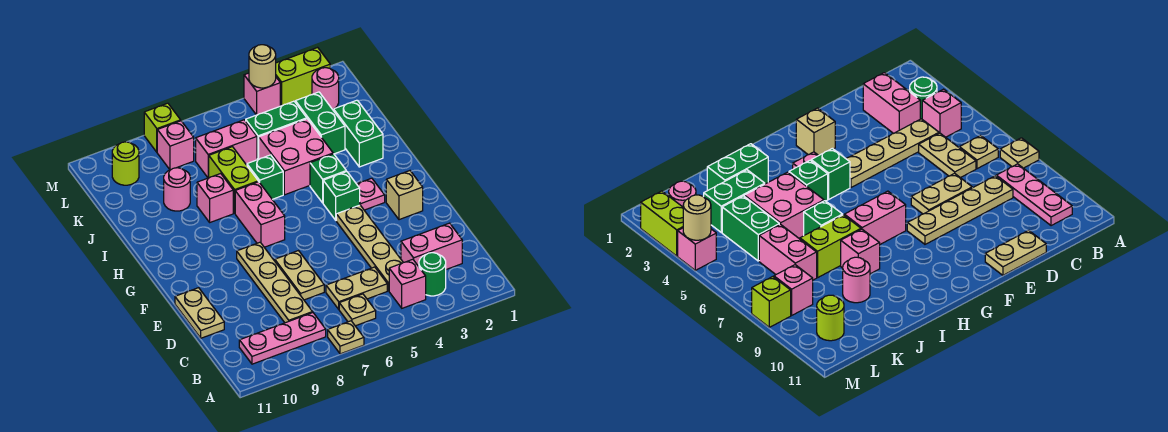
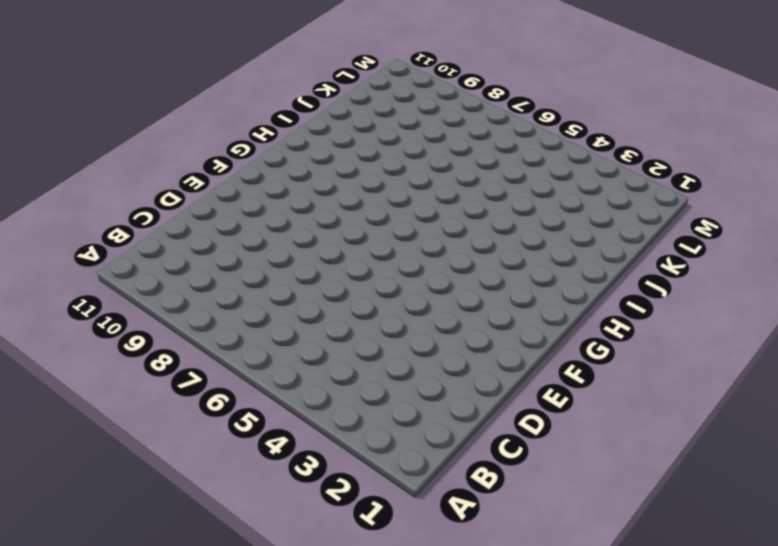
none -> tan plate A7 level 1
none -> green round brick B3 level 1
none -> pink brick B4 level 1
none -> tan plate B6 level 1

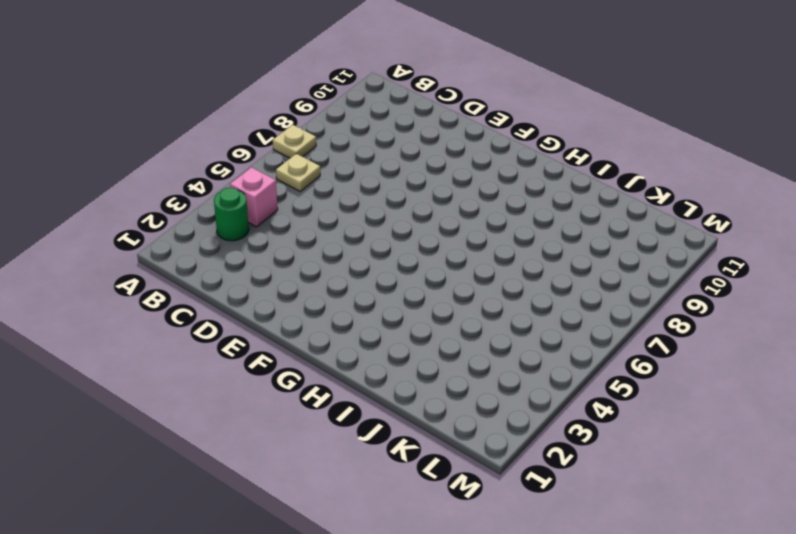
none -> pink plate B8:B10 level 1
none -> pink brick C2:C3 level 1
none -> tan plate C4:F4 level 1
none -> tan plate C5:C6 level 1

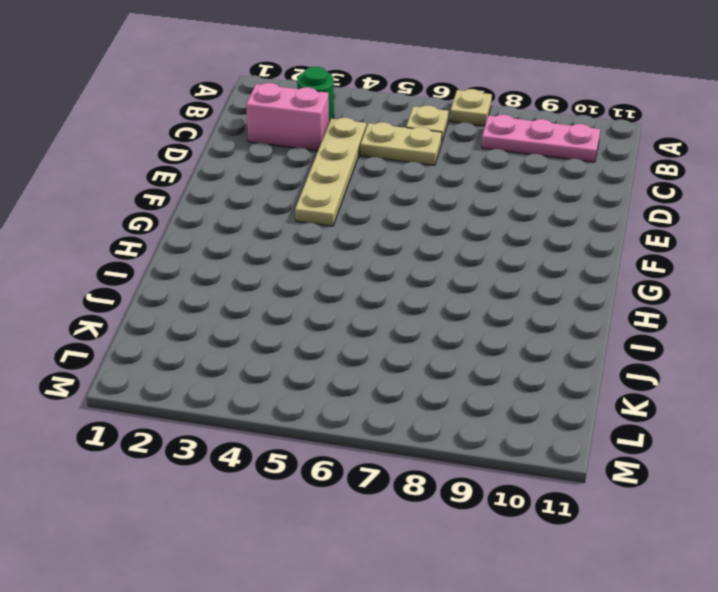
none -> pink brick B4 level 1
none -> tan plate C8:F8 level 1
none -> tan plate D7:E7 level 1
none -> tan plate D11:E11 level 1

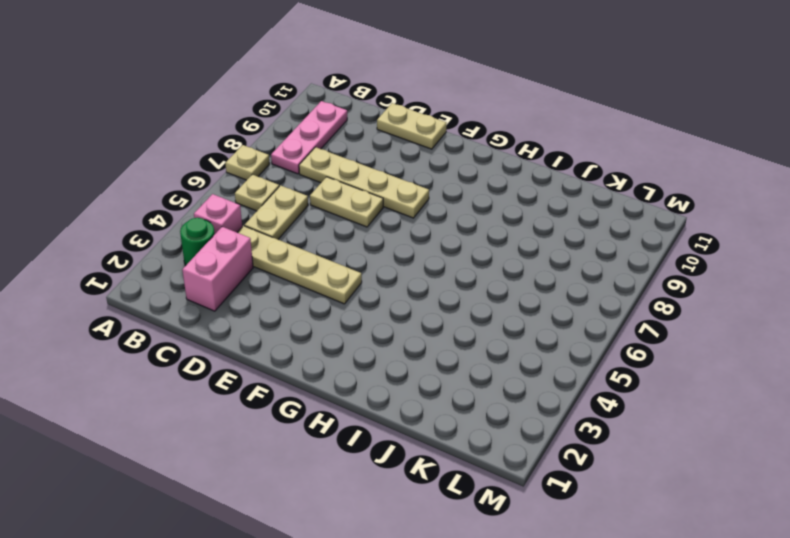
none -> tan brick F2 level 1
none -> pink plate G3 level 1
none -> green brick G4 level 1
none -> pink brick G7:H7 level 1

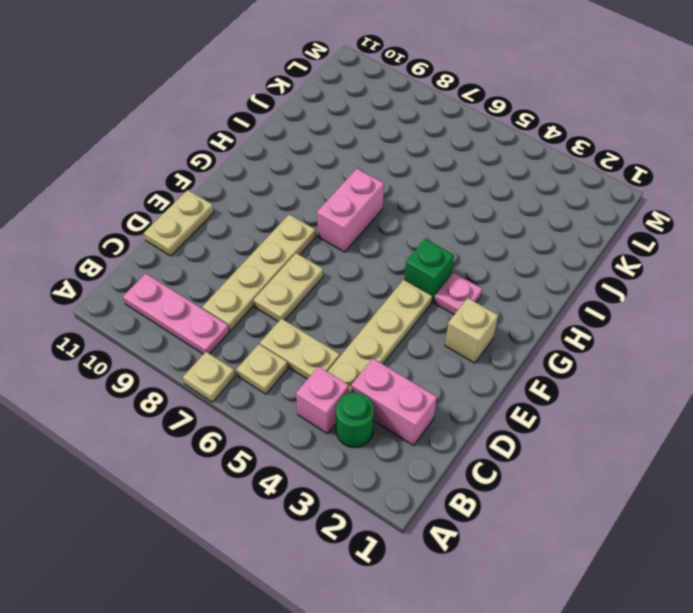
none -> green brick H4 level 1
none -> green brick I2:J2 level 1
none -> pink brick I4:J5 level 1
none -> green brick I6 level 1

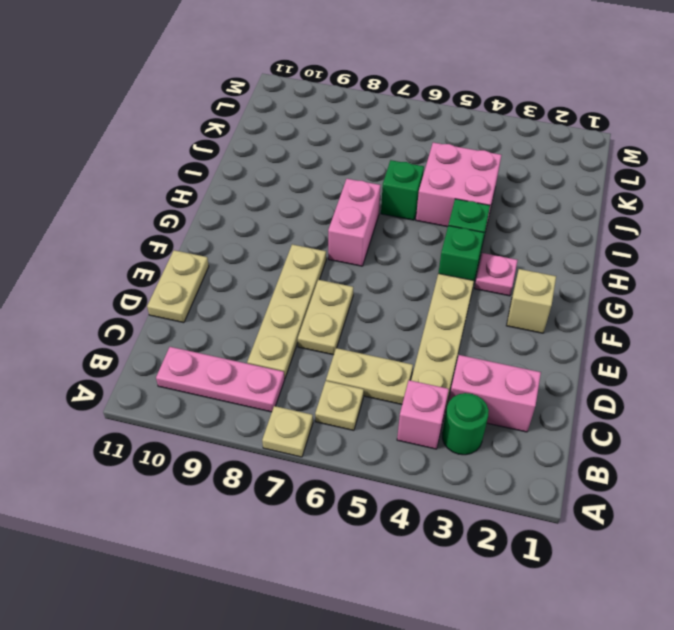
none -> green brick I2:J2 level 1
none -> lime brick I7:J7 level 1
none -> pink brick I8 level 1
none -> green brick J3:K3 level 1

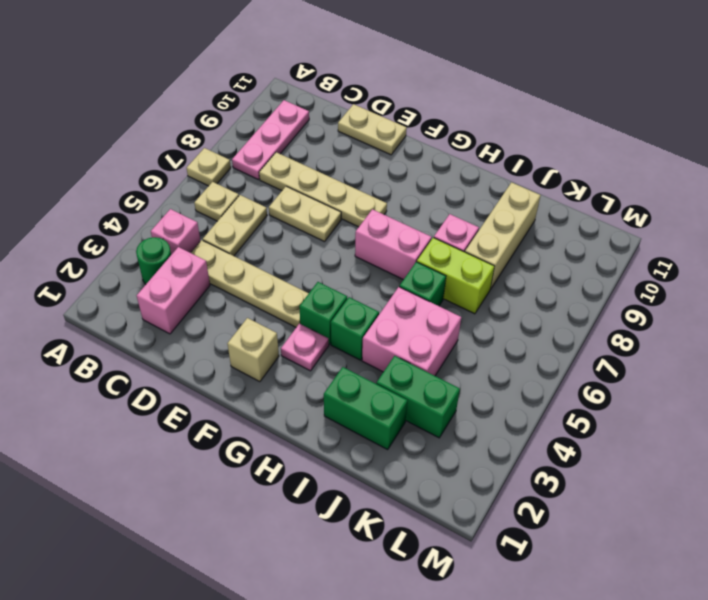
tan brick J8:J10 level 1 -> pink round brick J9 level 1
none -> green brick K4:K5 level 1
none -> pink brick K6:K7 level 1
none -> pink round brick L2 level 1
none -> pink brick L8 level 1

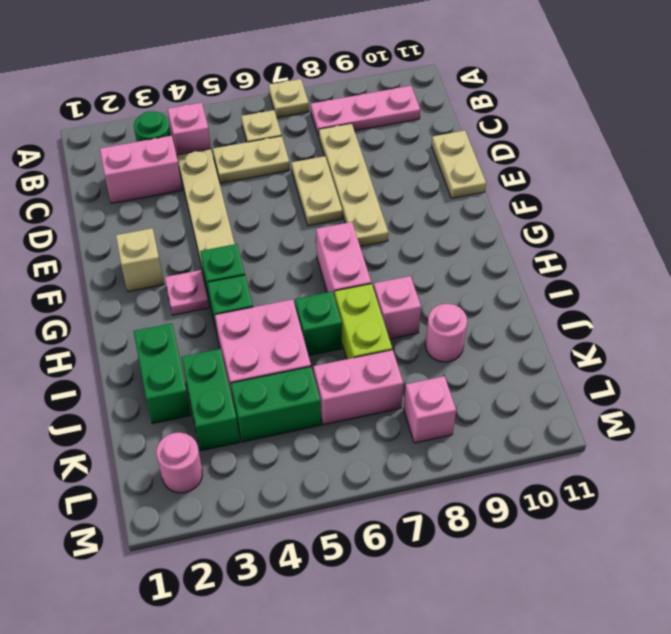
none -> lime round brick L10 level 1
none -> lime brick M2:M3 level 1
none -> pink brick M4 level 1
none -> lime brick M8 level 1

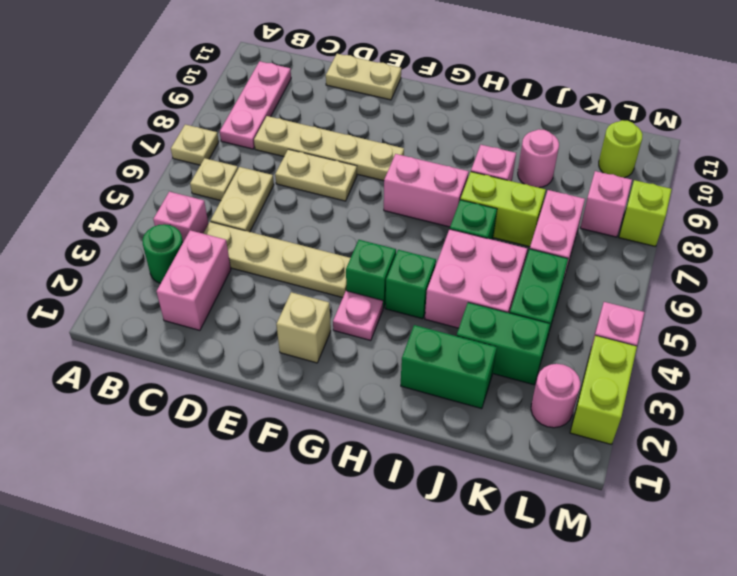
none -> tan round brick M4 level 2

